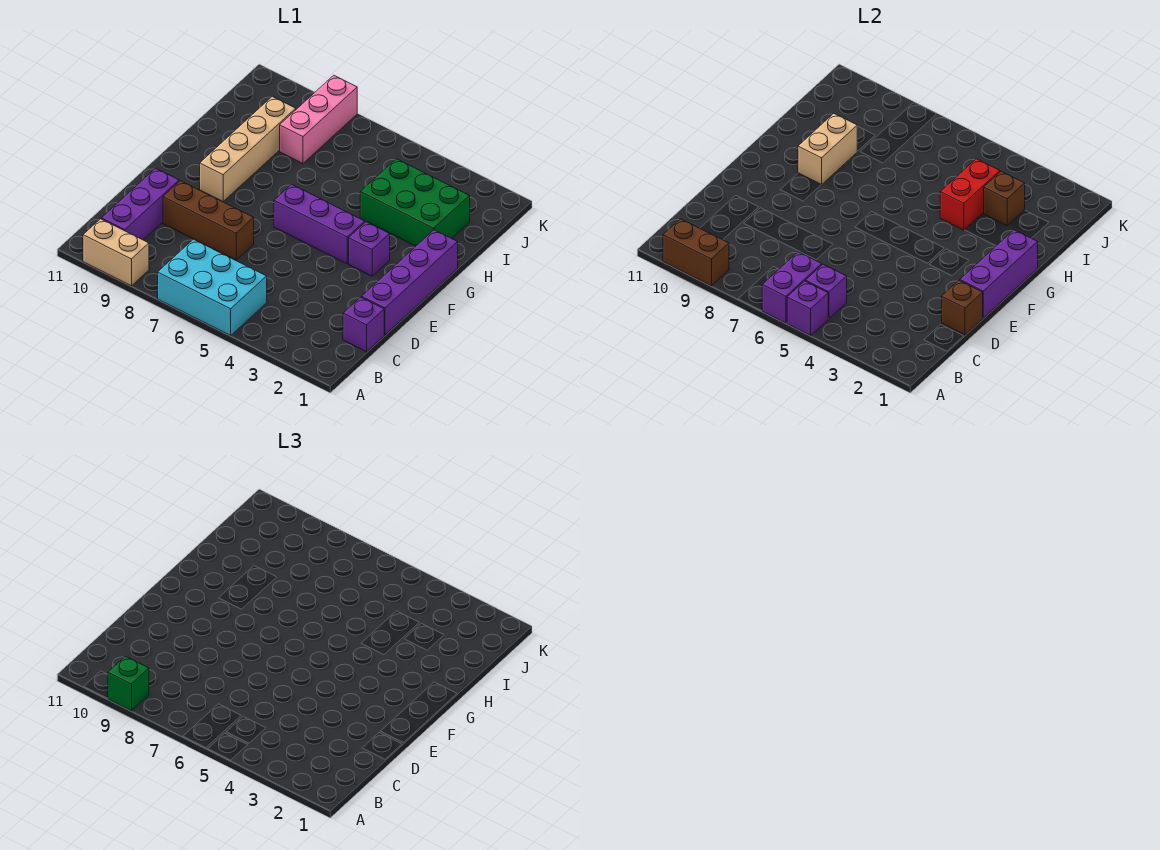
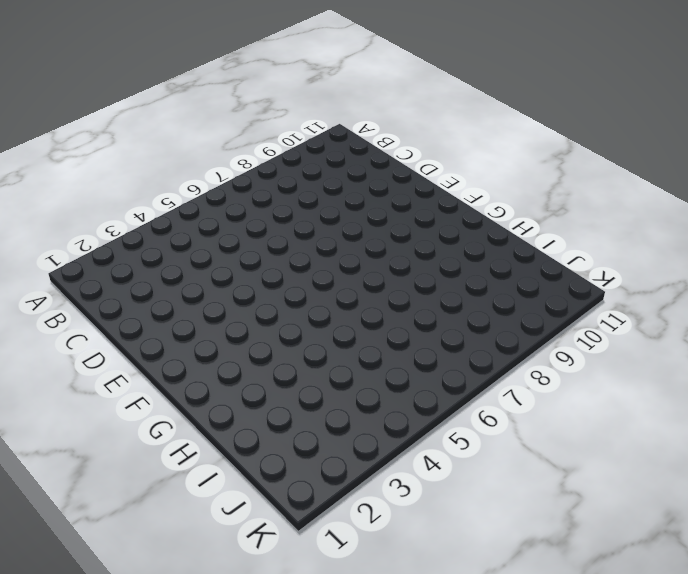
none -> cyan brick A5:B7 level 1
none -> tan brick A9:A10 level 1
none -> purple brick B10:D10 level 1

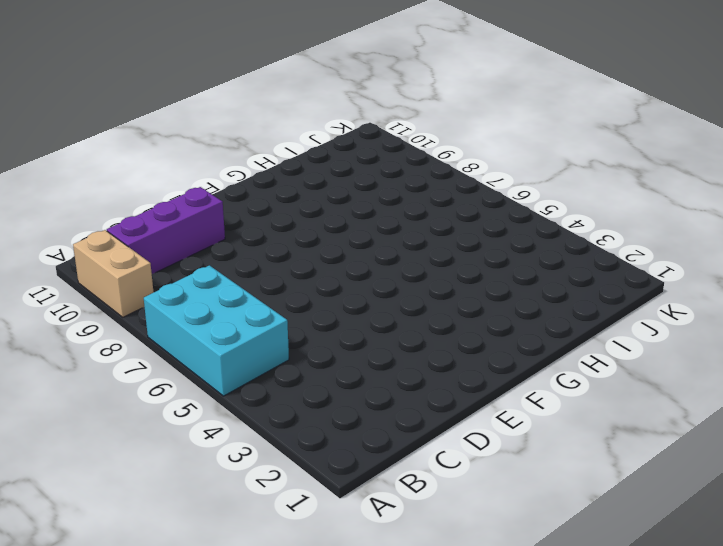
none -> purple brick C1 level 1
none -> purple brick D1:G1 level 1
none -> brown brick D7:D9 level 1

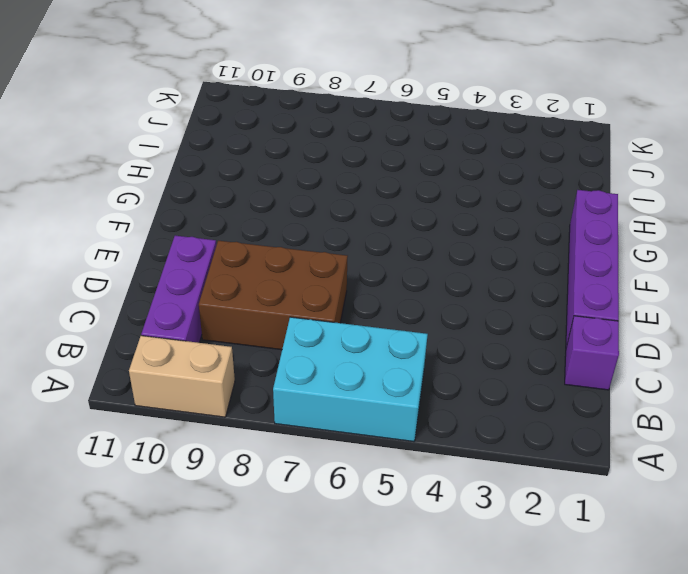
brown brick C7:D9 level 1 -> brown brick D7:D9 level 1
none -> purple brick F3 level 1
none -> purple brick F4:F6 level 1
none -> tan brick F9:I9 level 1

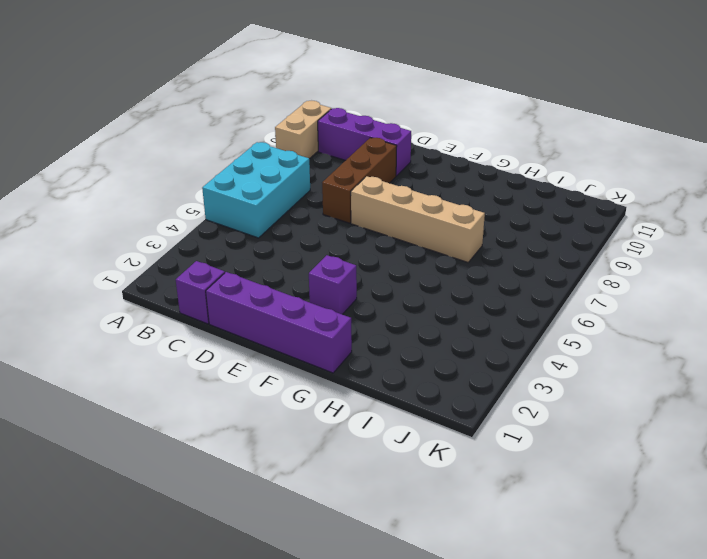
tan brick E7:H7 level 1 -> tan brick F9:I9 level 1
none -> purple brick F4:F6 level 1
none -> green brick H2:I4 level 1
none -> pink brick I8:K8 level 1

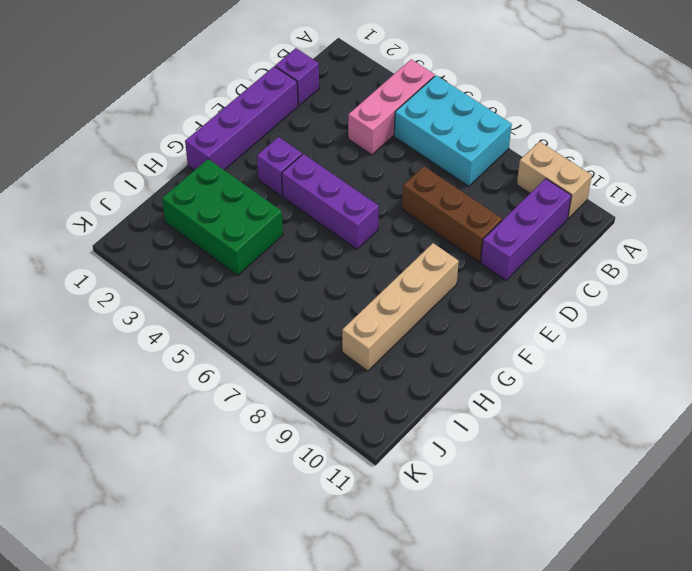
pink brick A4:C4 level 1 -> pink brick I8:K8 level 1
none -> purple brick A5 level 2
none -> purple brick A6:B6 level 2
none -> brown brick A9:A10 level 2

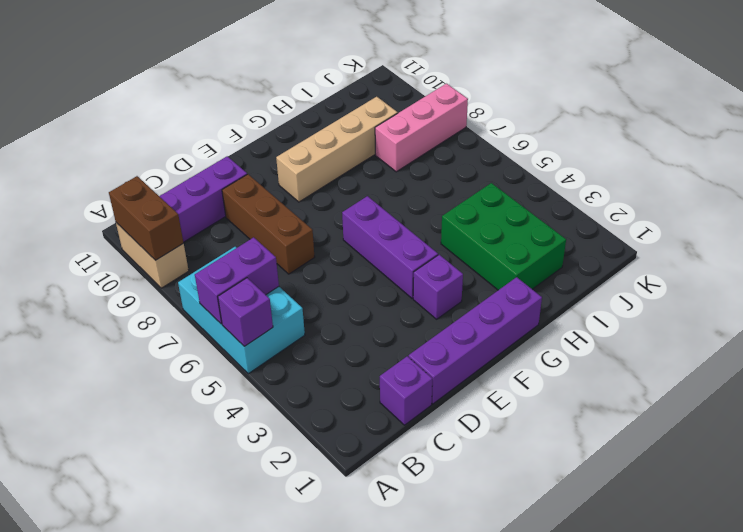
none -> purple brick B5 level 2
none -> brown brick D1 level 2
none -> purple brick E1:G1 level 2

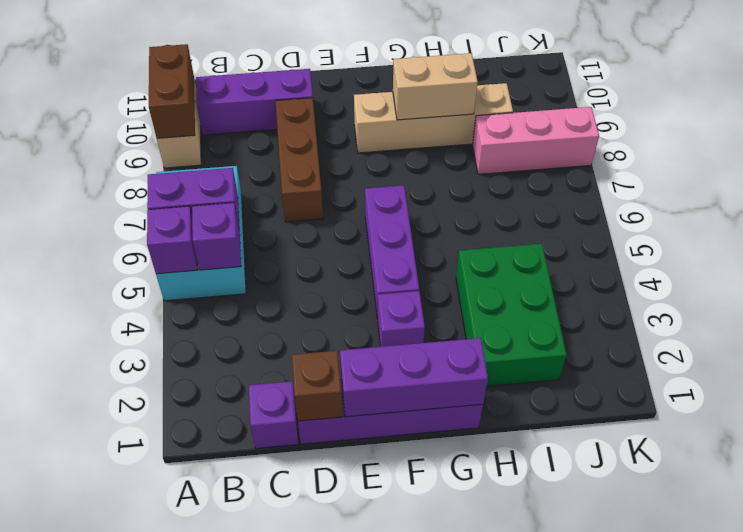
none -> red brick H4:I4 level 2
none -> brown brick I3 level 2
none -> green brick A9 level 3

